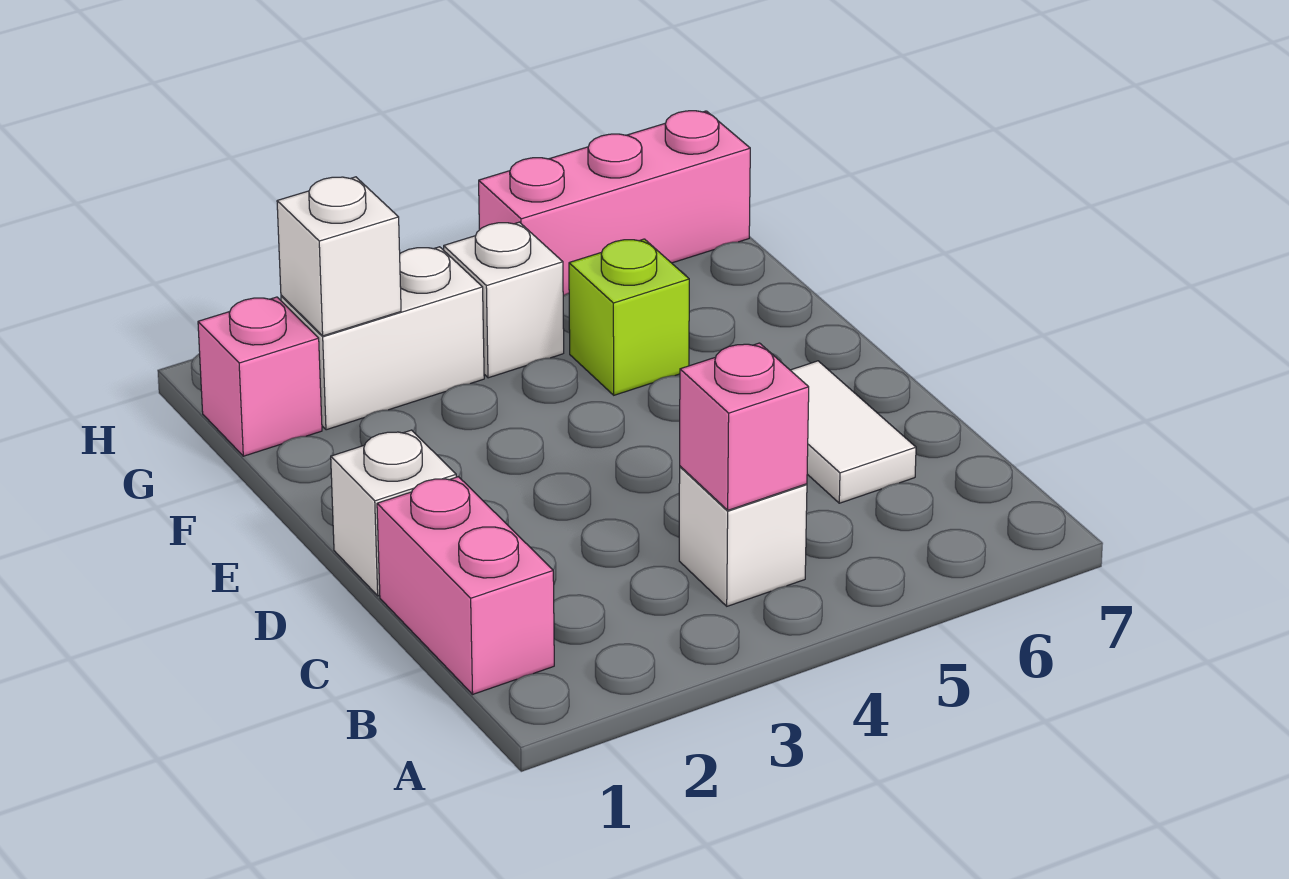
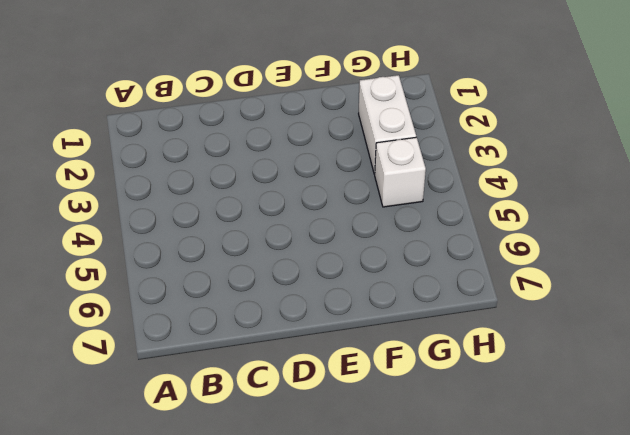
none -> pink brick B1:C1 level 1
none -> white brick B4 level 1

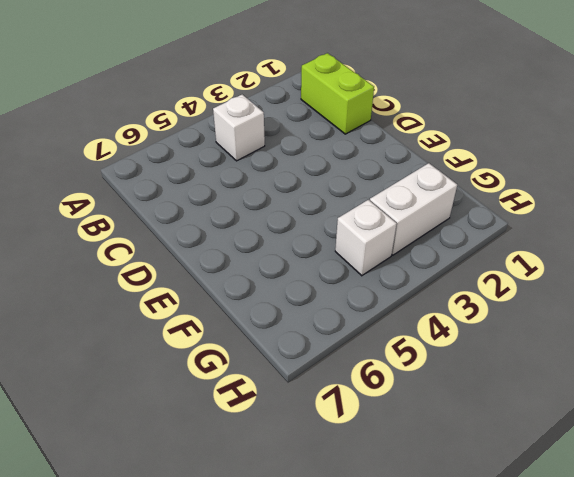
lime brick B1:C1 level 1 -> pink brick B1:C1 level 1
none -> white tile C6:D6 level 1
none -> white brick D1 level 1

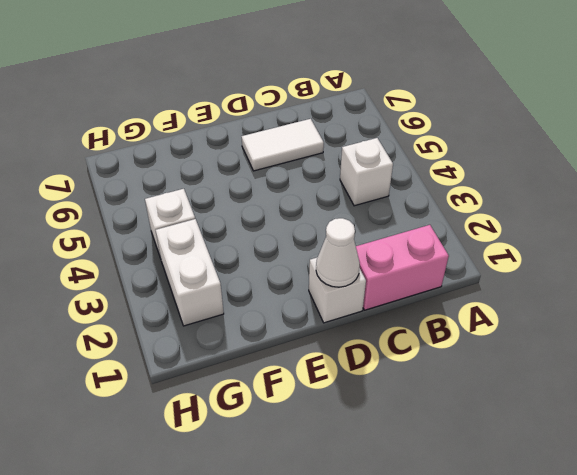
white cone D1 level 2 -> none
none -> lime brick F5 level 1
none -> pink brick G1 level 1

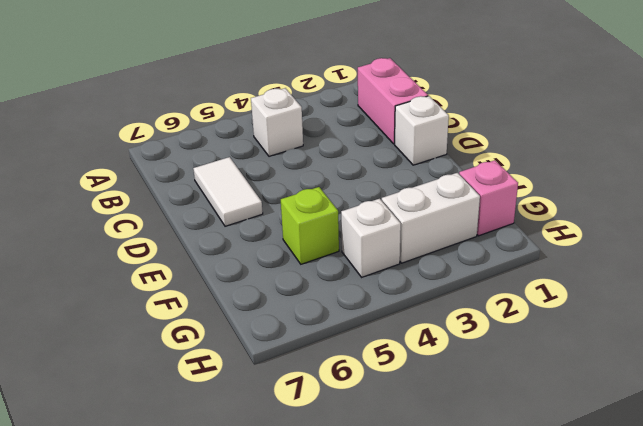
none -> pink brick H5:H7 level 1
none -> pink brick B4 level 2

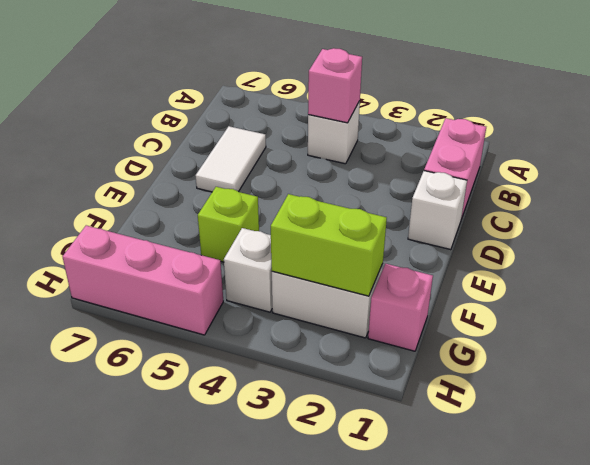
lime brick G2:G3 level 2 -> white brick G2 level 2

